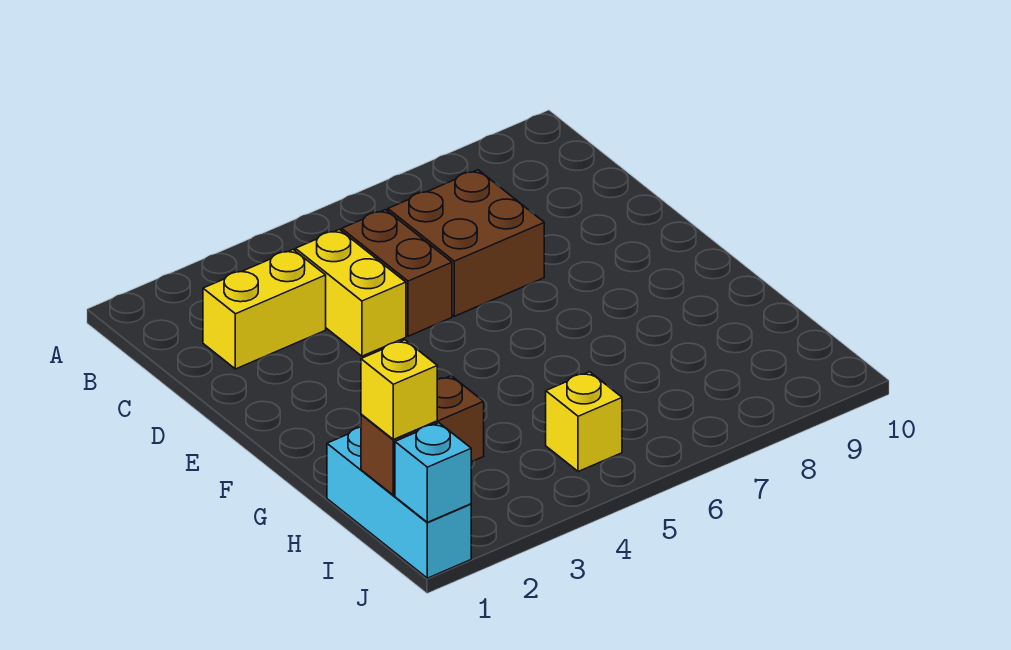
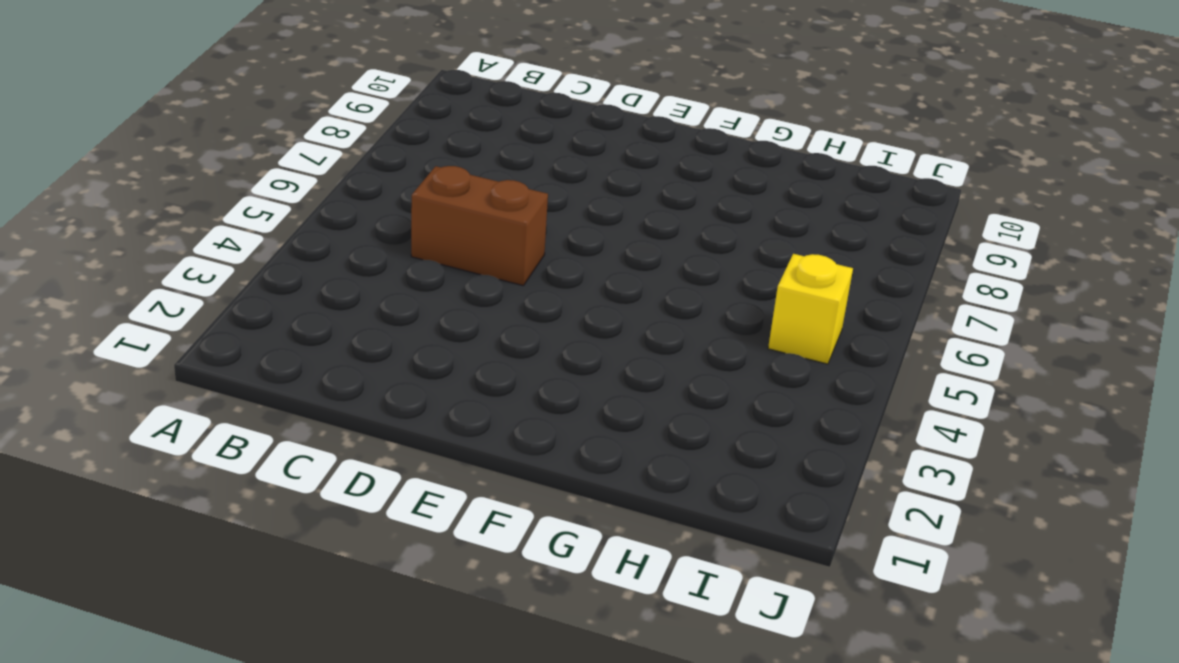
none -> yellow brick C2:C3 level 1
none -> yellow brick C4:D4 level 1

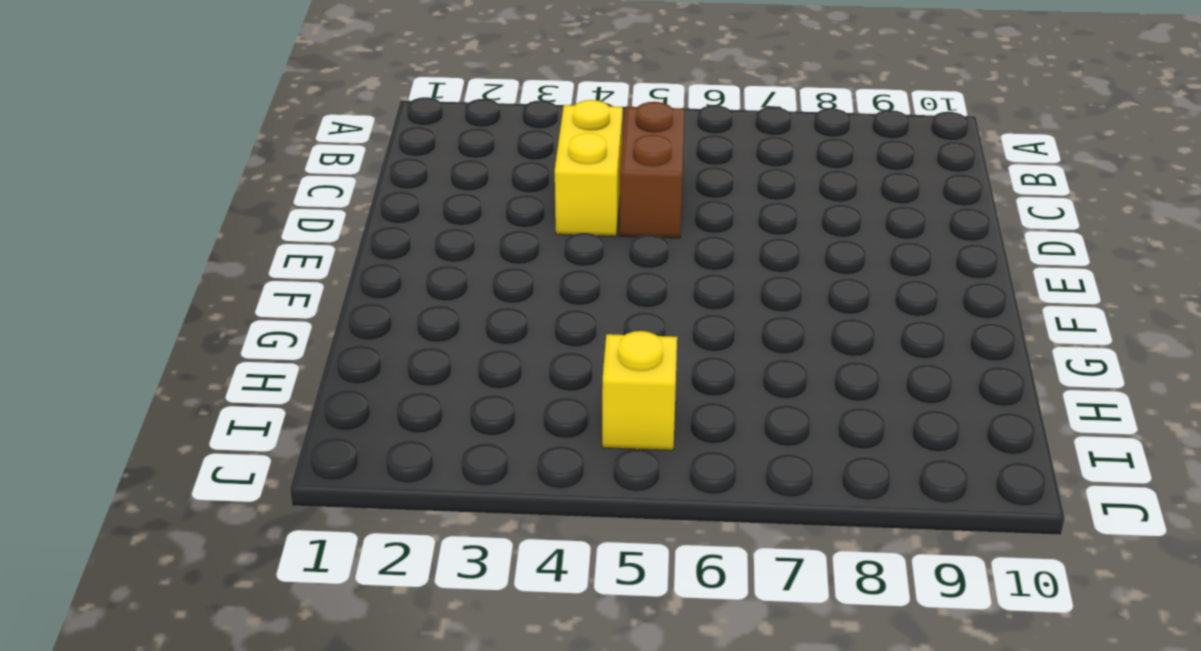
none -> yellow brick C2:C3 level 1
none -> brown brick C6:D7 level 1

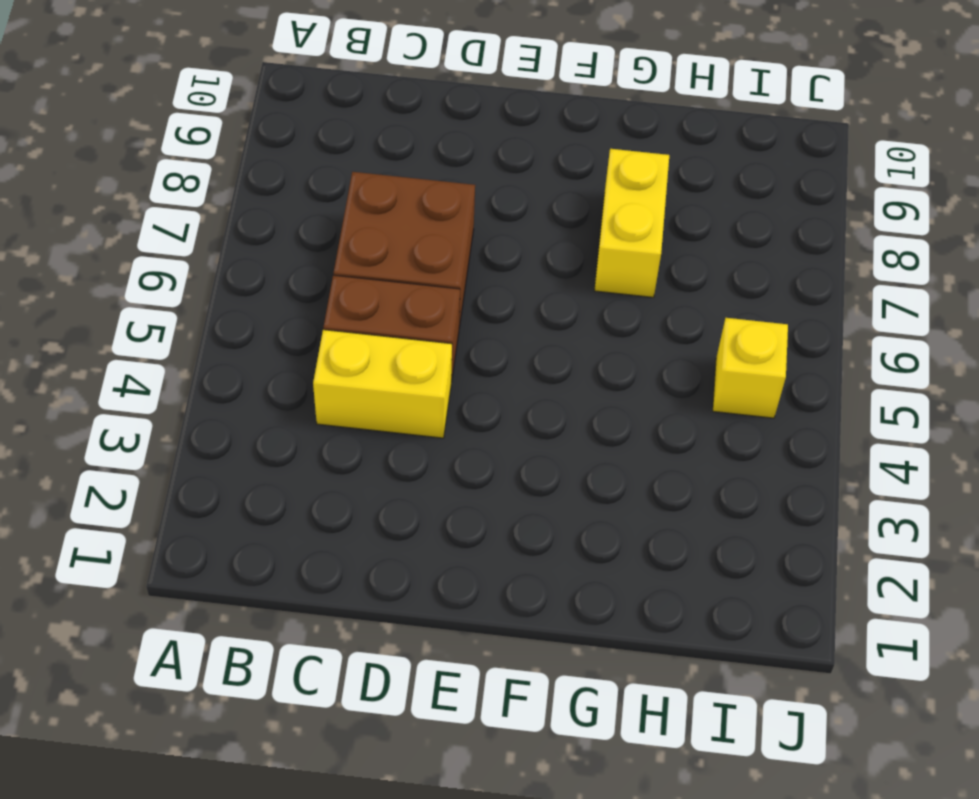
yellow brick G7:G8 level 1 -> yellow brick C2:C3 level 1
none -> cyan brick H1:J1 level 1
none -> brown brick I1:I2 level 2

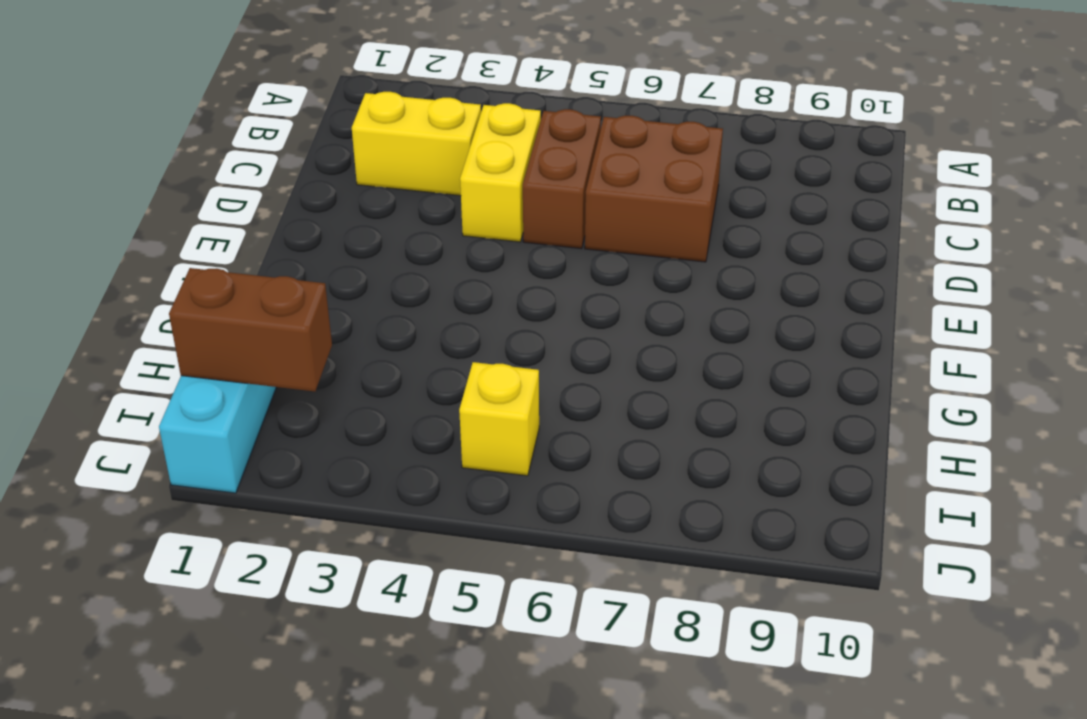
none -> cyan brick J1 level 2
none -> yellow brick I1 level 3

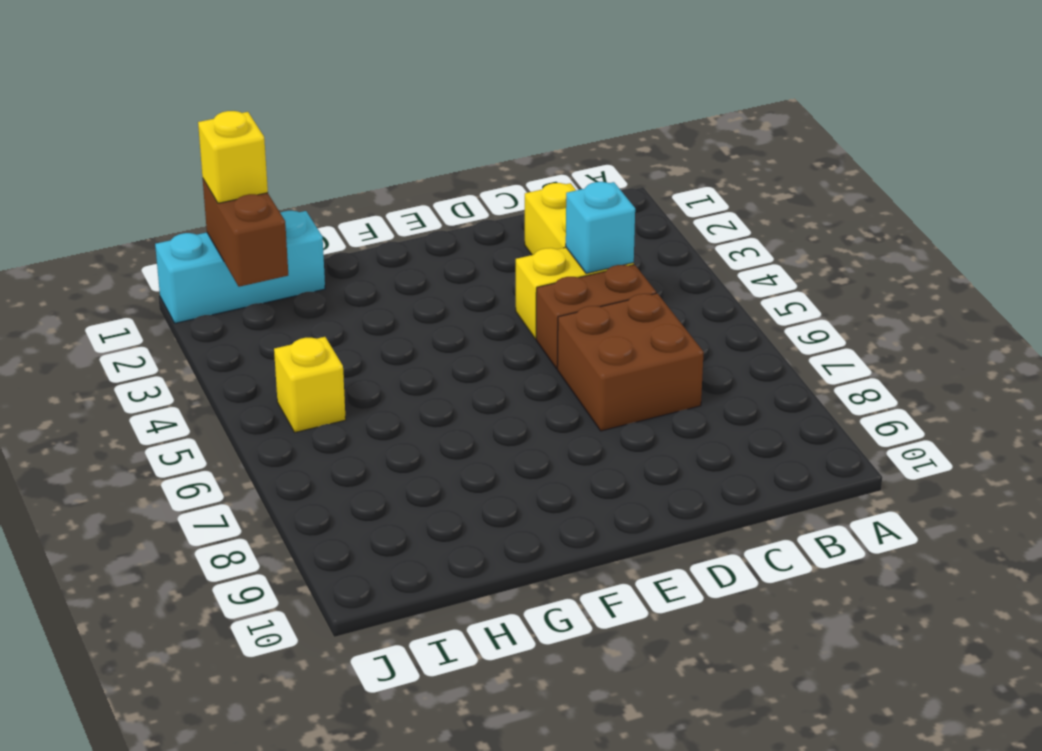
cyan brick C4 level 2 -> cyan brick J1 level 2

